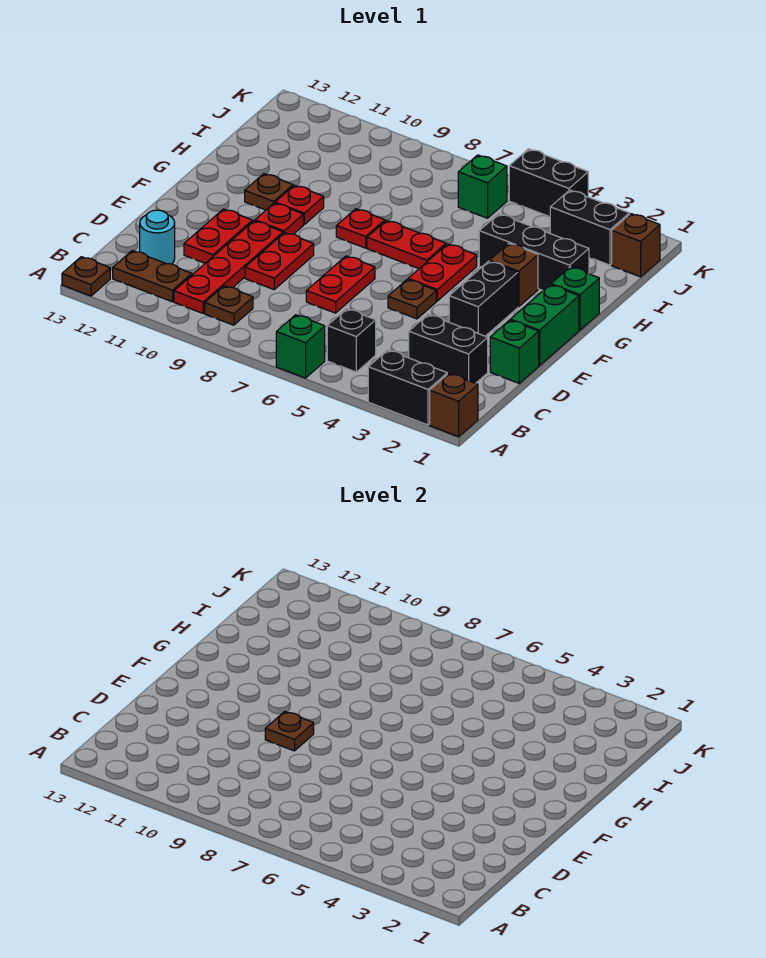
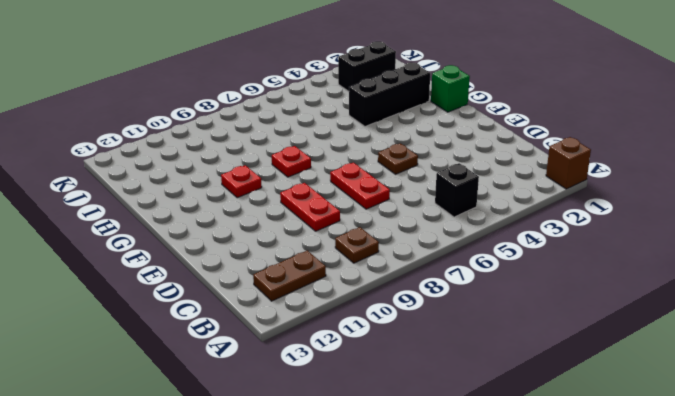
none -> black brick A2:A3 level 1
none -> green brick A6 level 1
none -> brown plate A13 level 1
none -> red plate B10:E10 level 1

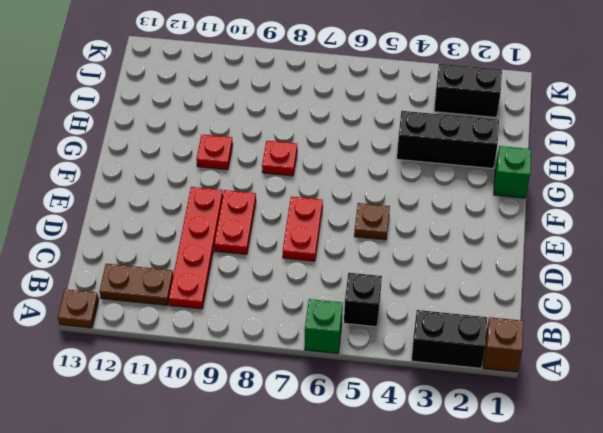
none -> brown plate B9 level 1
none -> black brick C2:C3 level 1
none -> cyan round brick C12 level 1
none -> green brick D1 level 1

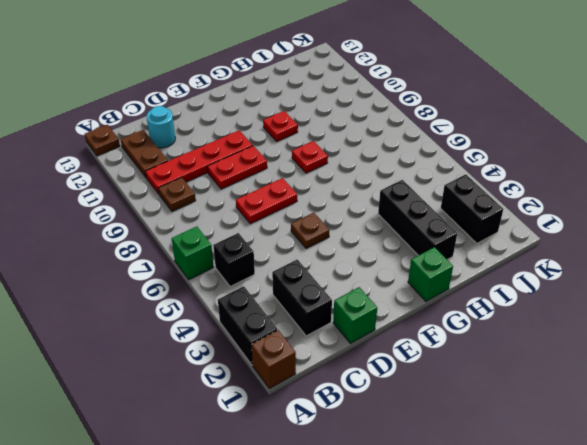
none -> red plate D11:E11 level 1
none -> green brick E1:F1 level 1
none -> black brick E3:F3 level 1
none -> red plate F5:G5 level 1

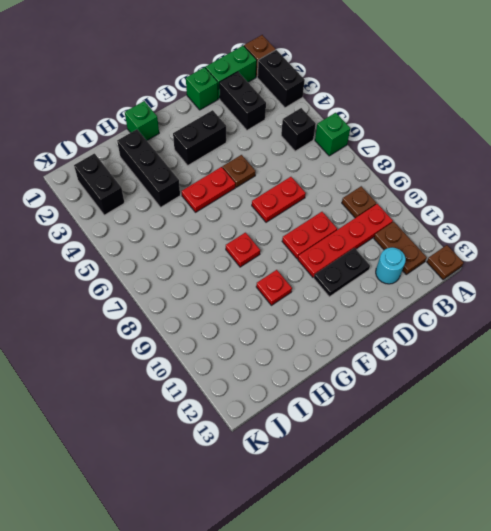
green brick B1:C1 level 1 -> green brick E1:F1 level 1
black plate D11:E11 level 1 -> red plate D11:E11 level 1
none -> red plate F10 level 1
none -> brown brick G3 level 1
none -> red plate G6:G7 level 1
none -> brown plate G11 level 1

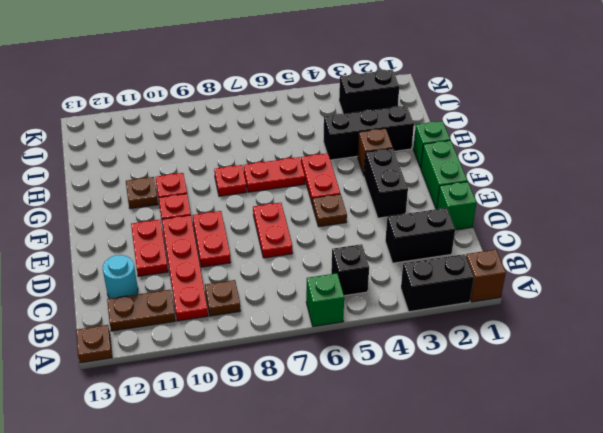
none -> brown brick J1 level 1
none -> green brick J6 level 1
none -> black brick K4:K5 level 1
none -> brown plate E9 level 2

